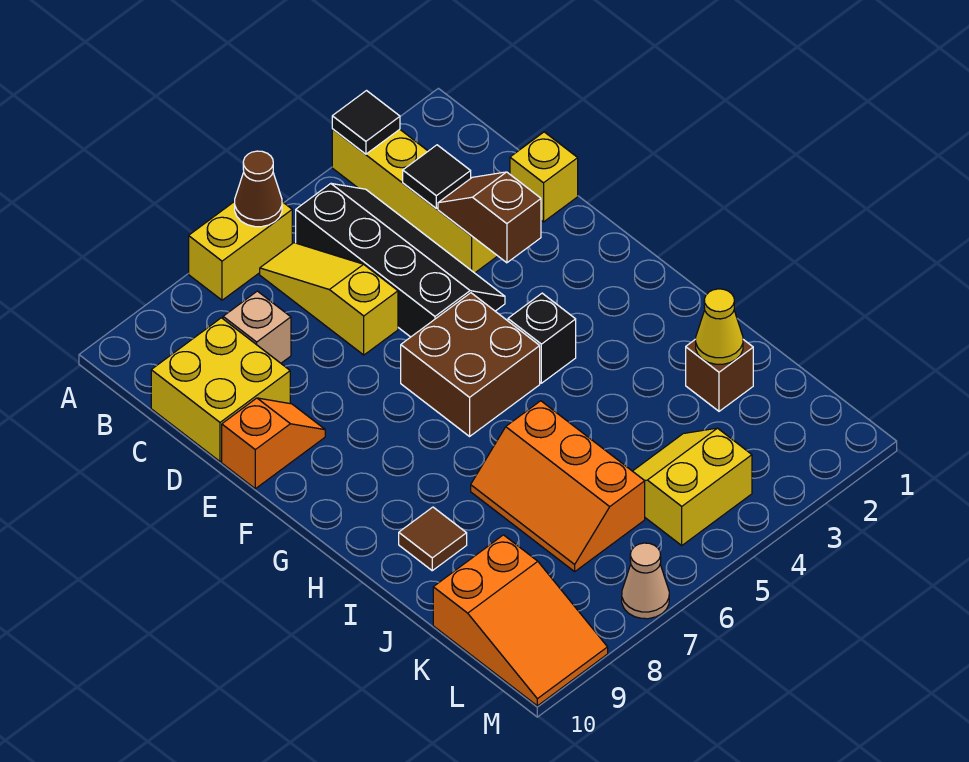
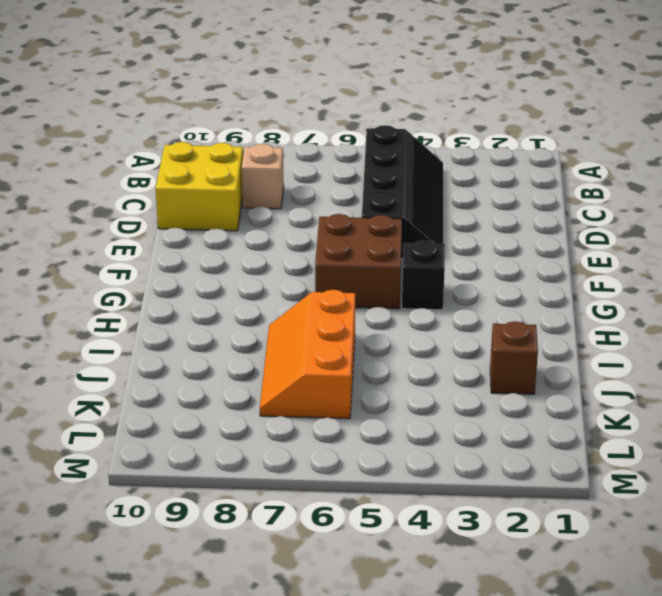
none -> yellow brick A3:D3 level 1
none -> yellow brick A6:A7 level 1
none -> yellow slope B6:D6 level 1 top D

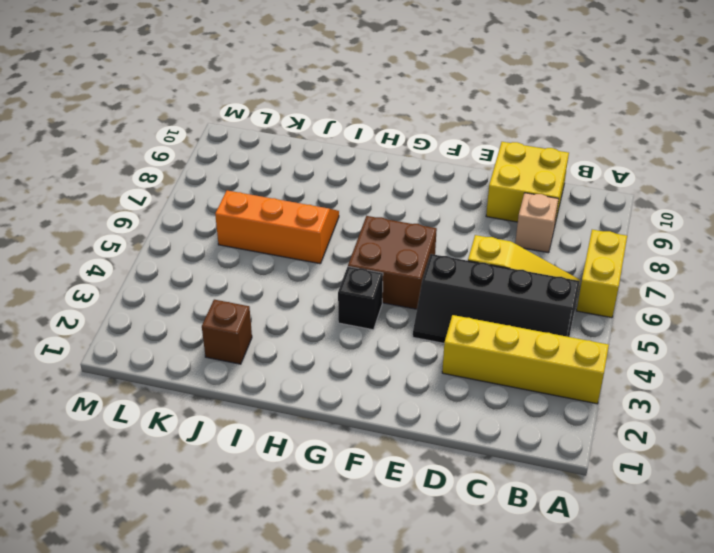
none -> yellow brick D1 level 1
none -> orange slope E9:E10 level 1 top 10
none -> brown tile I9 level 1

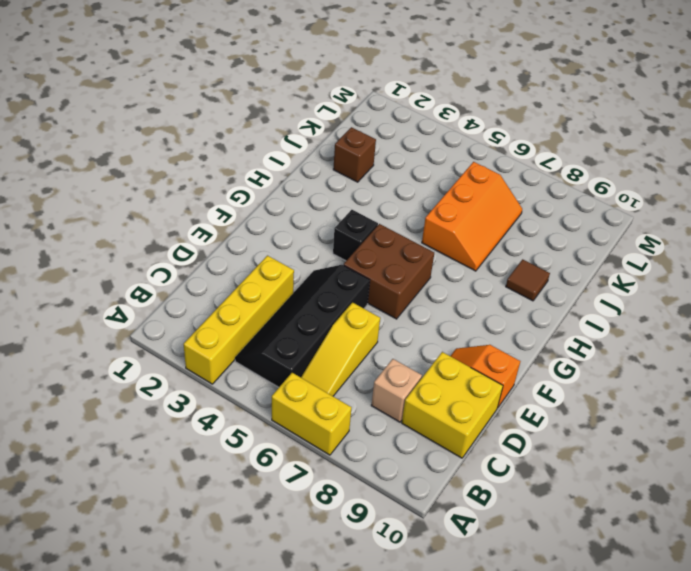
none -> yellow brick D1 level 1
none -> yellow slope K4:L5 level 1 top L
none -> orange slope K9:M10 level 1 top K

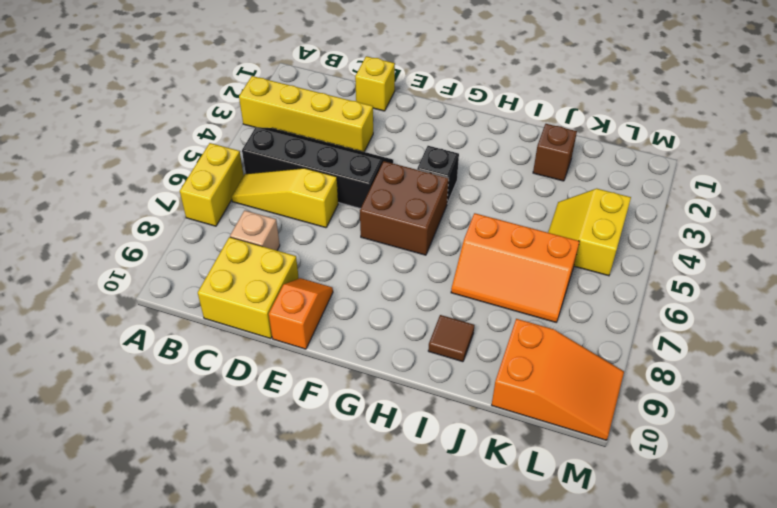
none -> tan cone M7 level 1
none -> black tile A3 level 2
none -> brown cone A6 level 2

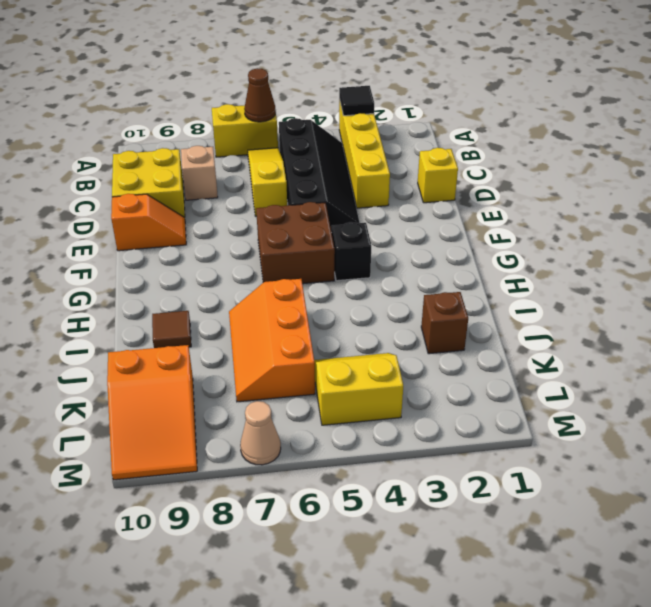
none -> black tile C3 level 2
none -> brown slope D3:E3 level 2 top E
none -> yellow cone J2 level 2

